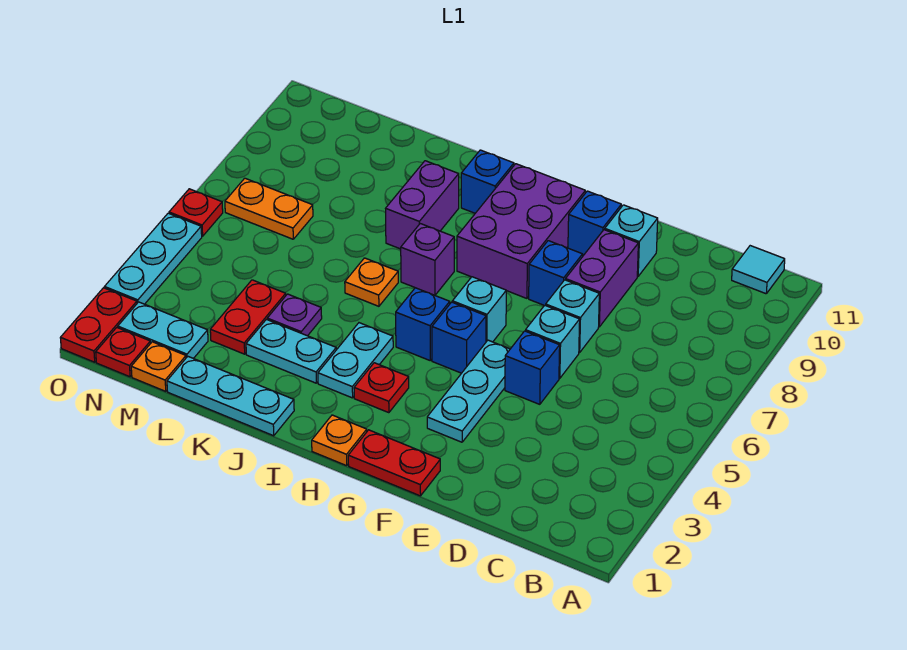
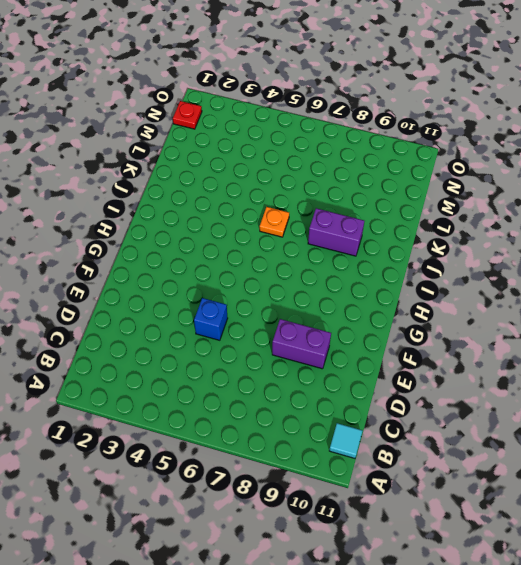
none -> cyan brick E6 level 1
none -> cyan brick E7 level 1
none -> cyan brick E10 level 1
none -> red plate F1:G1 level 1

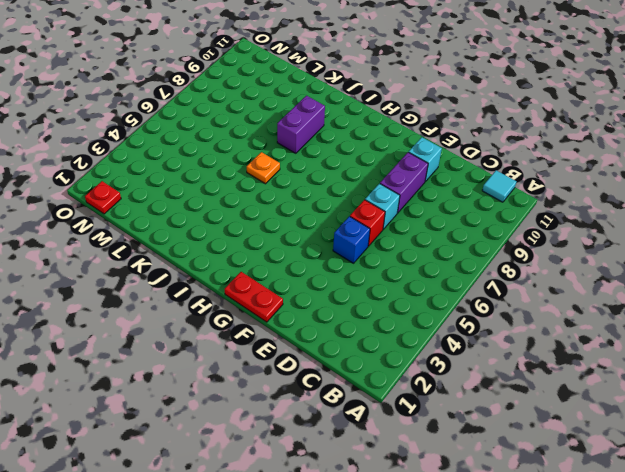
red brick E6 level 1 -> cyan brick E6 level 1
none -> cyan plate F3:F5 level 1
none -> blue brick F8 level 1
none -> blue brick F10 level 1
none -> blue brick G5 level 1

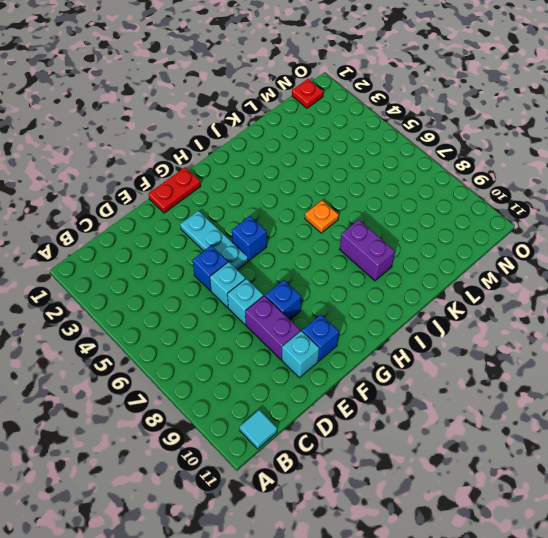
none -> cyan brick G6 level 1
none -> purple brick G8:H10 level 1
none -> orange plate H1 level 1
none -> red plate H3 level 1

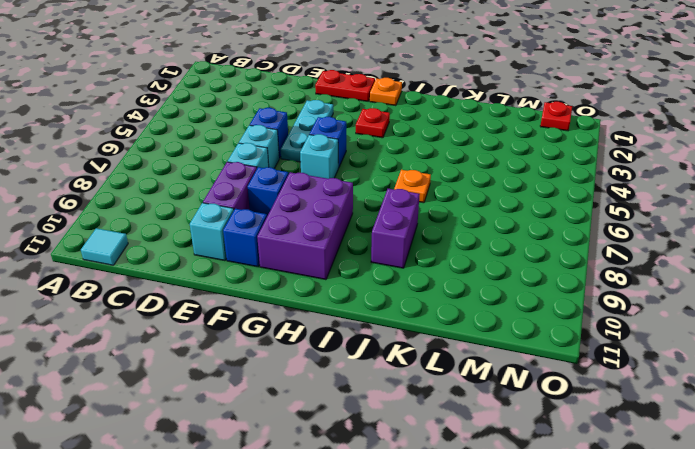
none -> blue brick H5 level 1
none -> cyan plate I3:I4 level 1
none -> purple brick I7 level 1
none -> blue brick I10 level 1

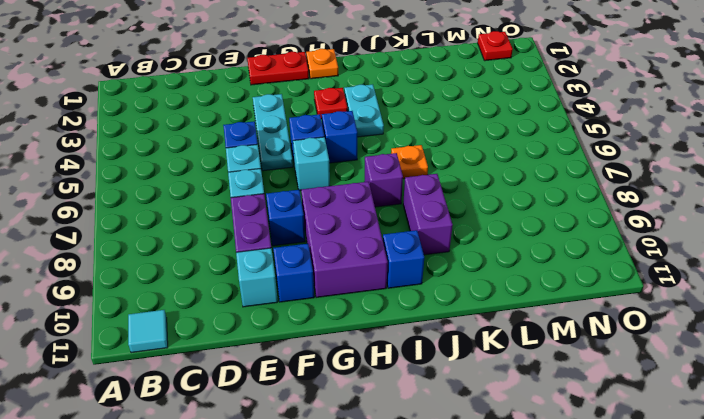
none -> cyan plate J1:L1 level 1
none -> cyan plate J3:K3 level 1
none -> purple plate K4 level 1
none -> red plate L3:L4 level 1

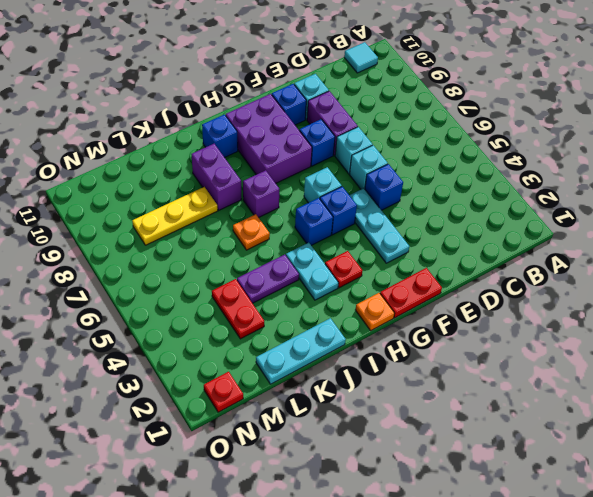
purple plate J4:K4 level 1 -> purple plate K4 level 1
yellow plate K8:M8 level 1 -> none
none -> cyan plate J3:K3 level 1
none -> orange plate M1 level 1
none -> cyan plate M2:N2 level 1
none -> orange plate M7:N7 level 1

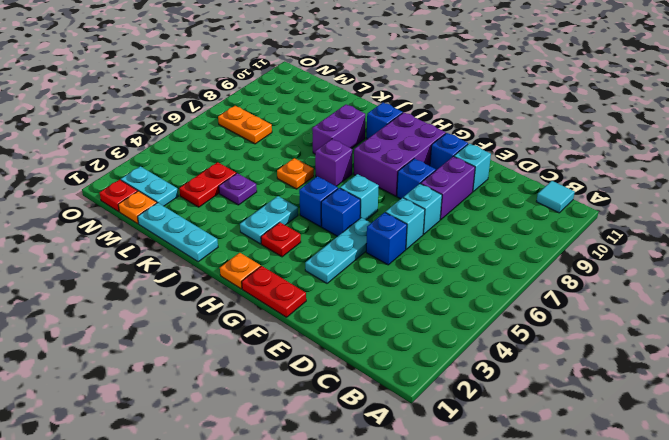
none -> cyan plate J3:K3 level 1
none -> red plate O1:O2 level 1
none -> cyan plate O3:O5 level 1
none -> red plate O6 level 1

